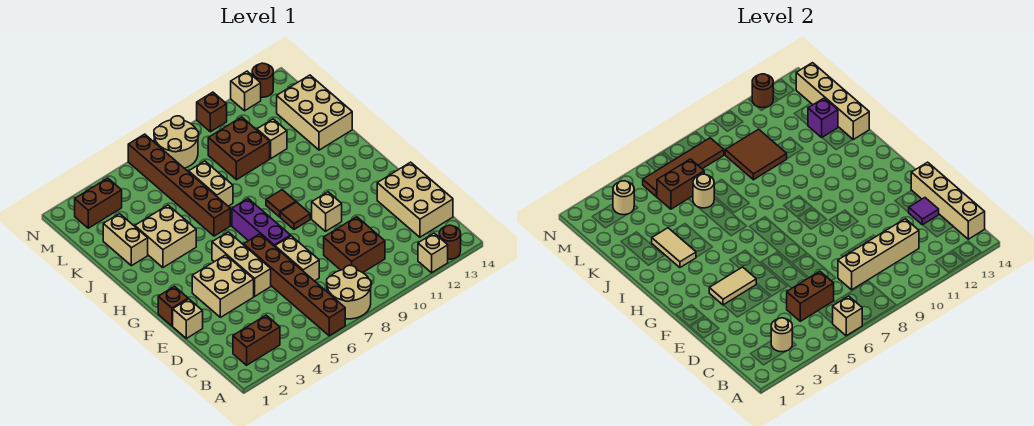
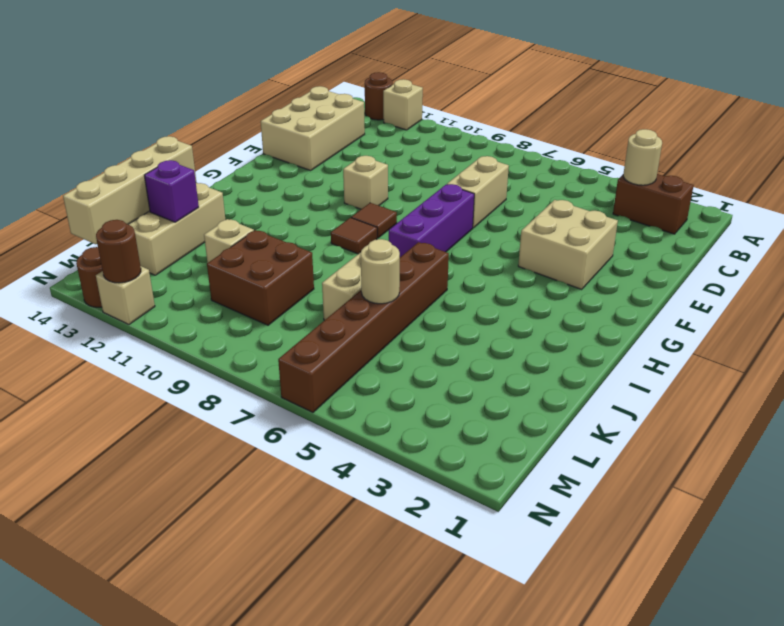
none -> brown brick A6:F6 level 1
none -> tan round brick A7:B8 level 1
none -> brown brick C9:D10 level 1
none -> tan brick E1 level 1

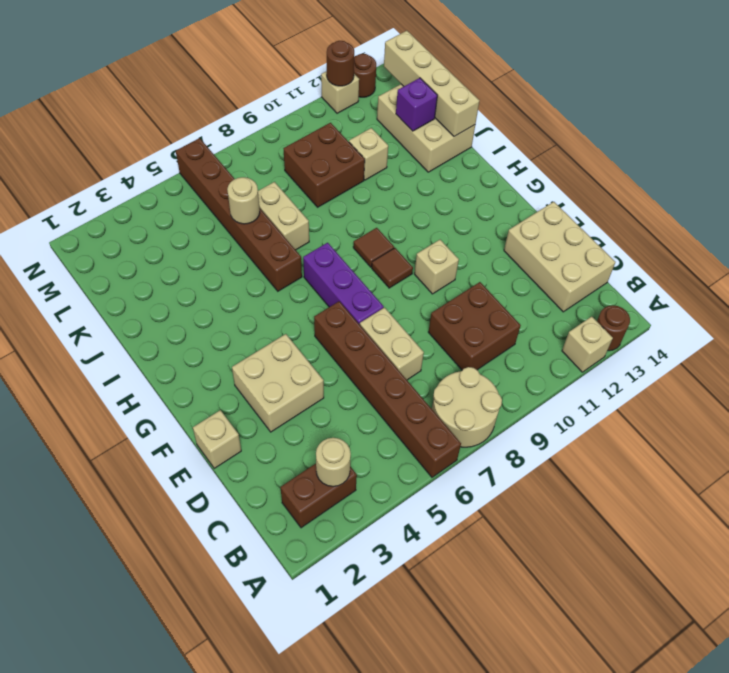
none -> tan brick E5:G5 level 1
none -> brown brick F1 level 1
none -> tan brick I3:J4 level 1
none -> tan brick J2:K2 level 1

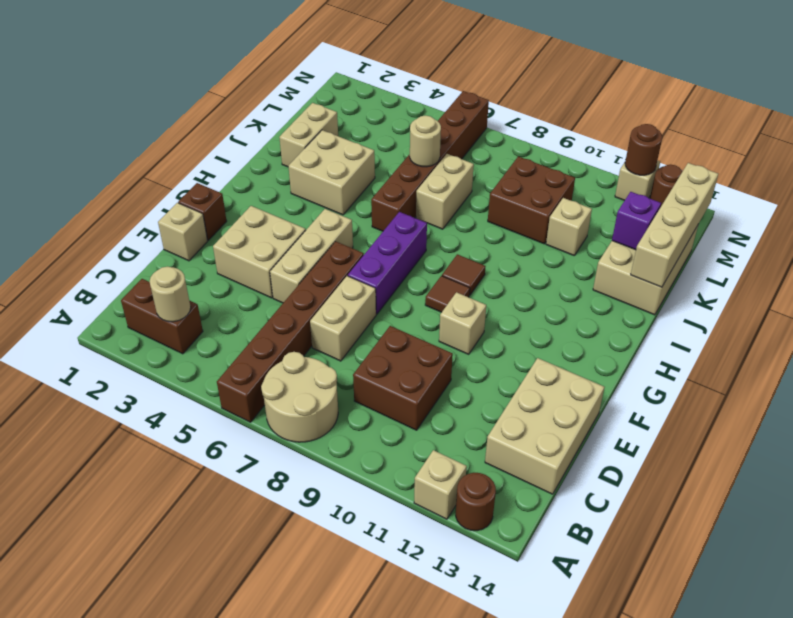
none -> brown brick M2:M3 level 1
none -> tan round brick M7:N8 level 1
none -> brown brick N10 level 1
none -> tan brick A6 level 2

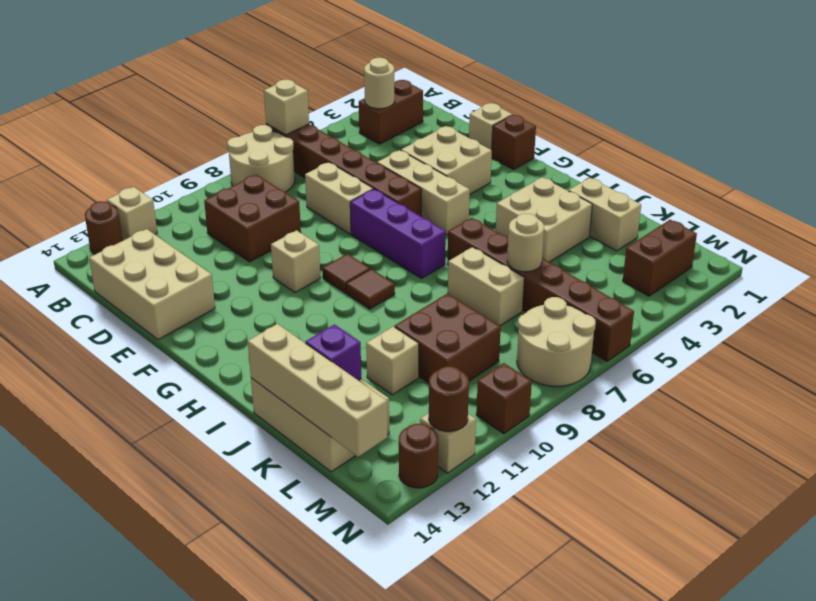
none -> tan brick B14:E14 level 2
none -> brown brick C5:C6 level 2
none -> tan brick C8:C11 level 2
none -> purple tile D13 level 2

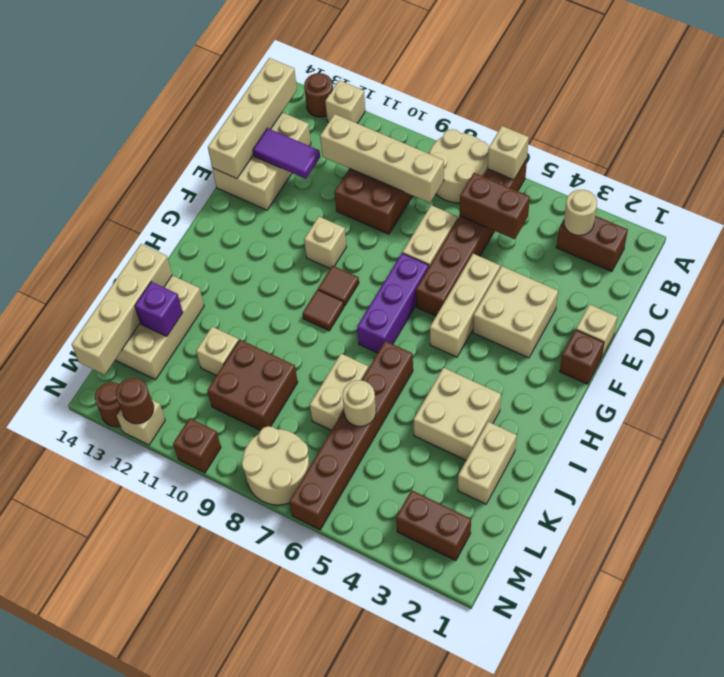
purple tile D12:D13 level 2 -> purple tile D13 level 2
none -> tan tile F3:F4 level 2
none -> tan tile I3:J3 level 2
none -> brown tile K9:L10 level 2
none -> brown brick L5:L6 level 2

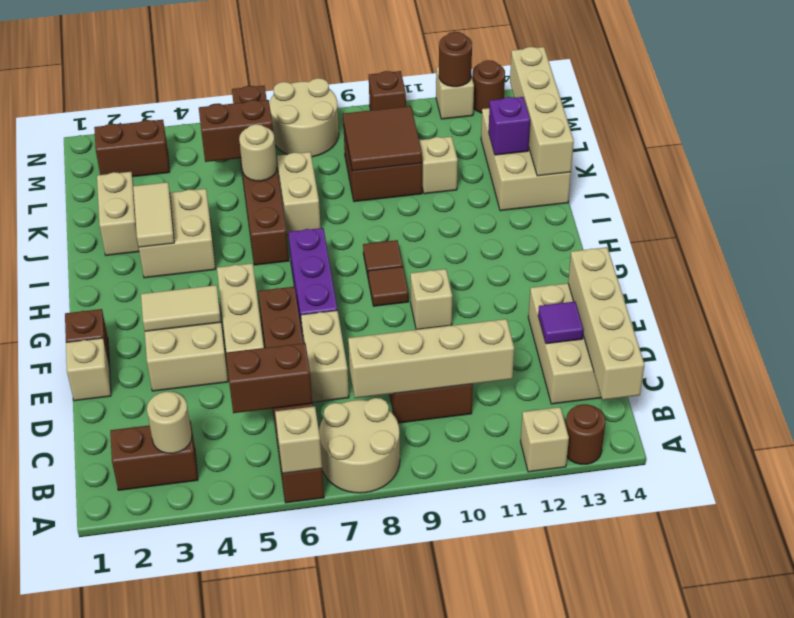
none -> tan round brick M3 level 2
none -> brown tile M5:M8 level 2

